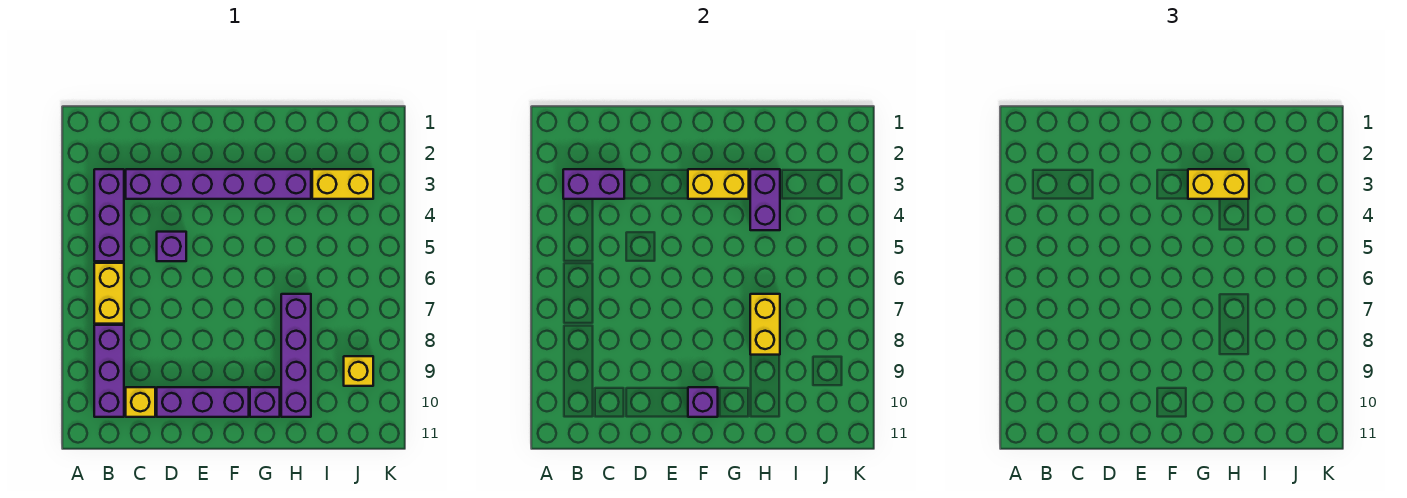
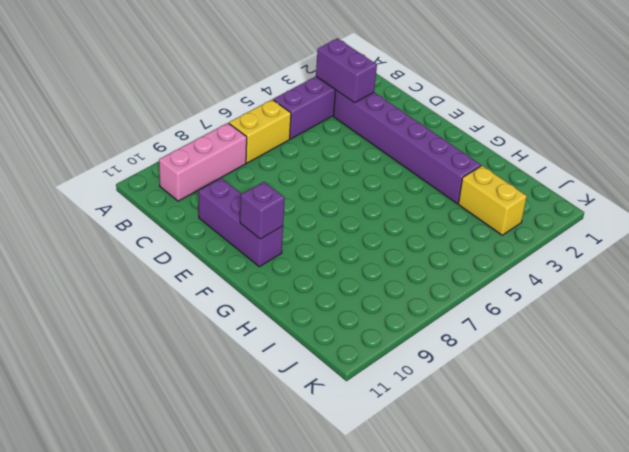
pink brick B8:B10 level 1 -> purple brick B8:B10 level 1
none -> yellow brick C10 level 1
none -> purple brick D5 level 1
none -> purple brick G10 level 1

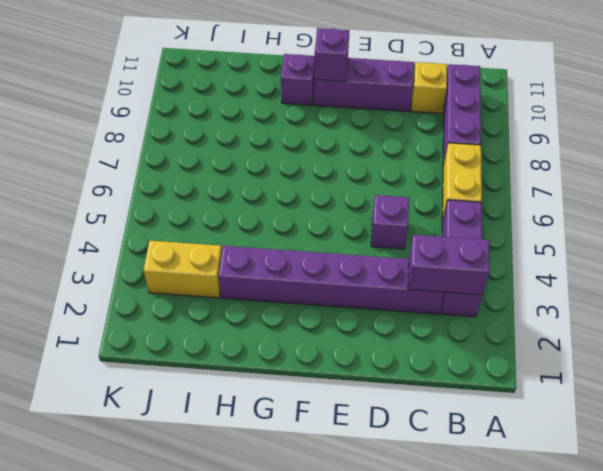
none -> purple brick H7:H10 level 1
none -> yellow brick J9 level 1
none -> yellow brick F3:G3 level 2

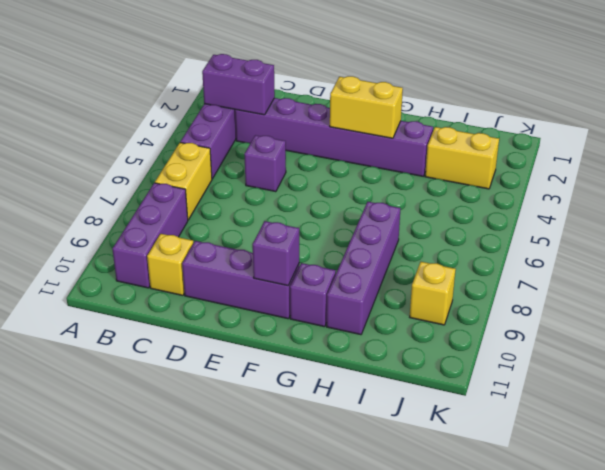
none -> purple brick H3:H4 level 2
none -> yellow brick H7:H8 level 2
none -> yellow brick G3:H3 level 3

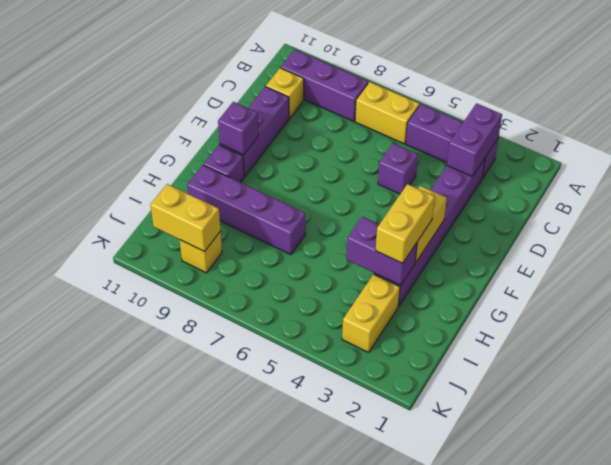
yellow brick J9:J10 level 2 -> yellow brick H7:H8 level 2

